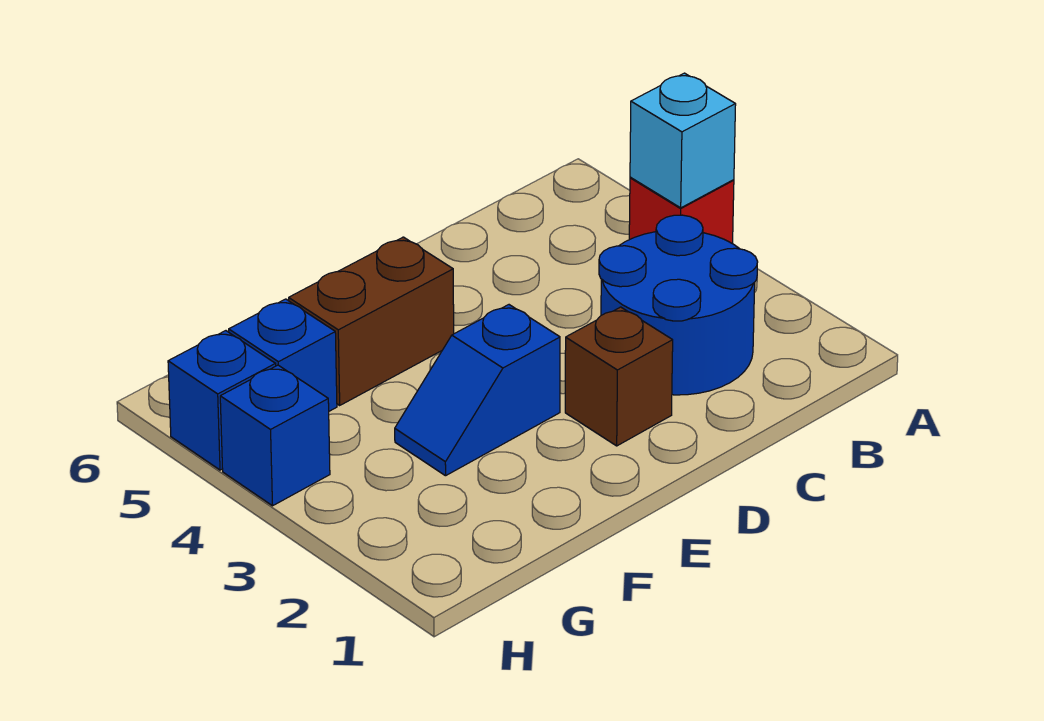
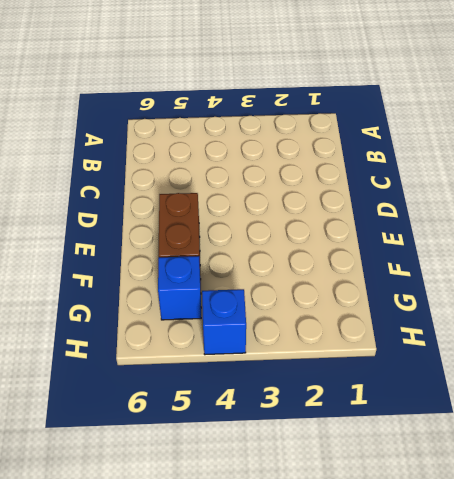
none -> red brick A4 level 1
none -> blue round brick B2:C3 level 1

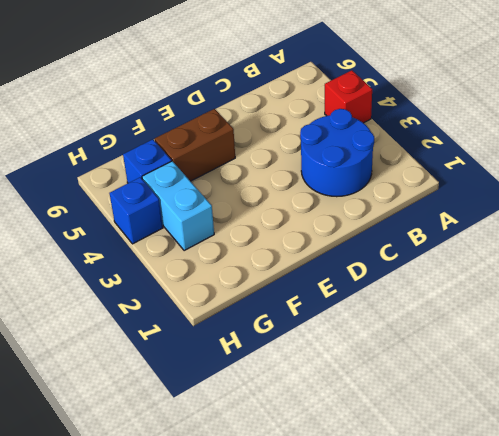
cyan brick G3:G4 level 1 -> none
none -> brown brick D2 level 1
none -> blue slope E3:F3 level 1 top E

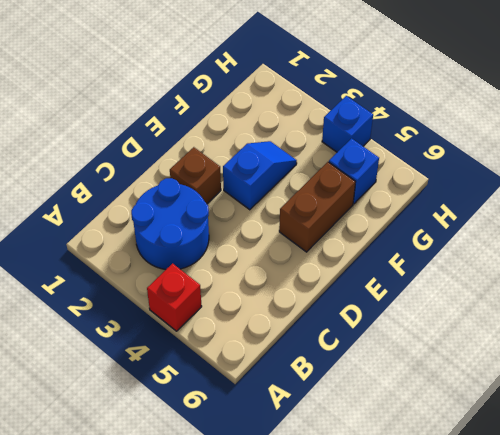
none -> blue brick H5 level 1
none -> cyan brick A4 level 2

